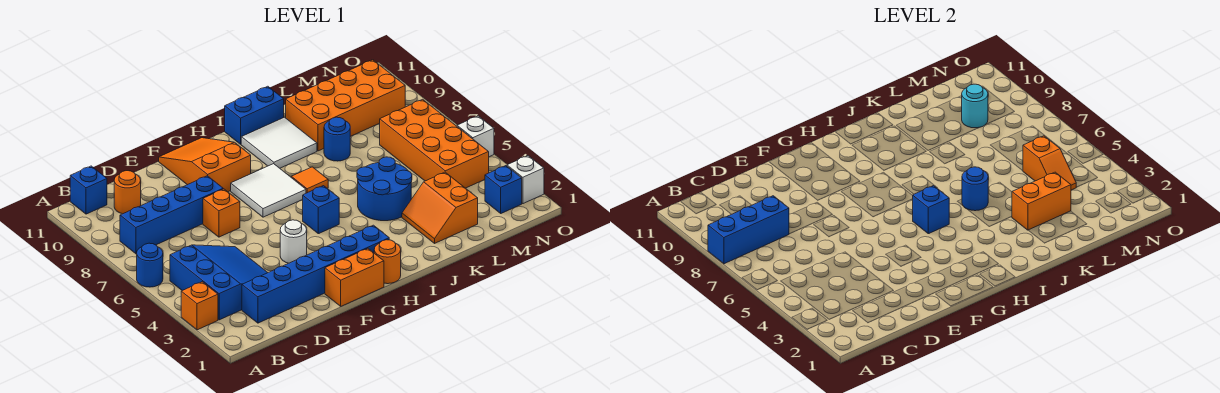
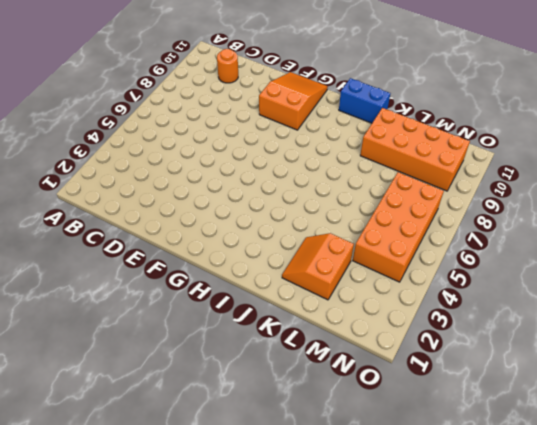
none -> orange brick A3 level 1
none -> blue round brick A6 level 1
none -> blue slope B3:D5 level 1 top B
none -> blue brick B8:E8 level 1

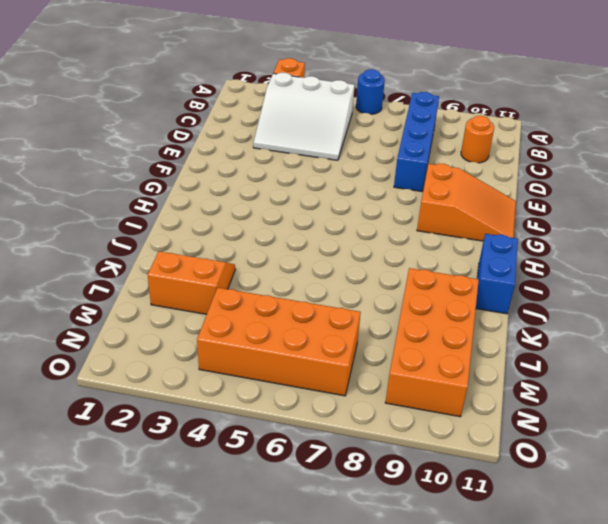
white slope B3:D5 level 1 top B -> blue slope B3:D5 level 1 top B
none -> blue brick B11 level 1
none -> blue brick C2:H2 level 1
none -> orange brick E7 level 1
none -> orange brick F1:G1 level 1

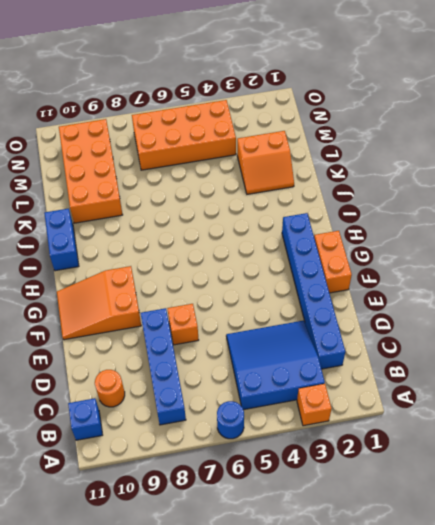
none -> white round brick F4 level 1
none -> white tile G7:H8 level 1
none -> orange round brick H1 level 1
none -> blue brick H5 level 1

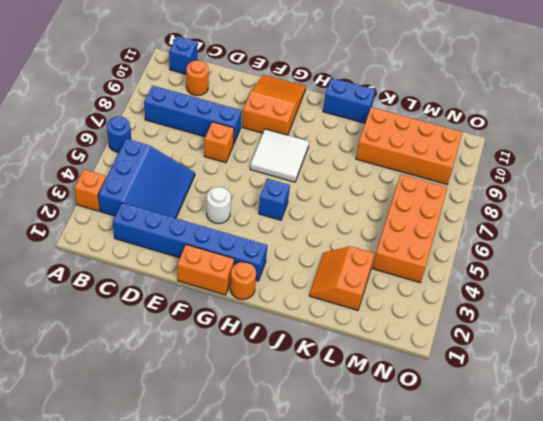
none -> orange tile I7 level 1
none -> white tile I9:J10 level 1
none -> blue round brick J4:K5 level 1
none -> blue round brick K8 level 1

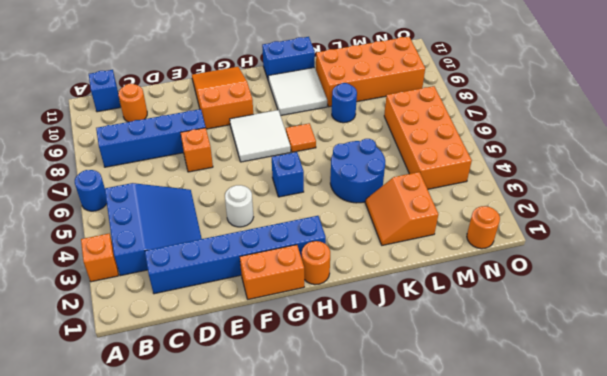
orange round brick N1 level 1 -> none
none -> blue brick N2 level 1
none -> white brick O2 level 1
none -> white brick O5 level 1
none -> blue brick A8:C8 level 2

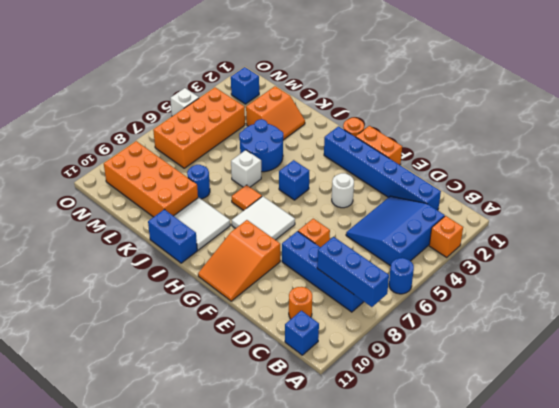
white brick J6 level 1 -> white brick O2 level 1
none -> blue brick H5 level 2
none -> blue round brick J5 level 2
none -> orange brick K3:L3 level 2
none -> orange slope M4:M5 level 2 top 5

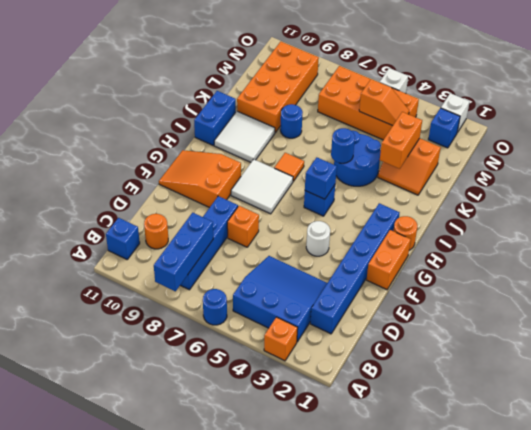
none -> cyan round brick M9 level 2

